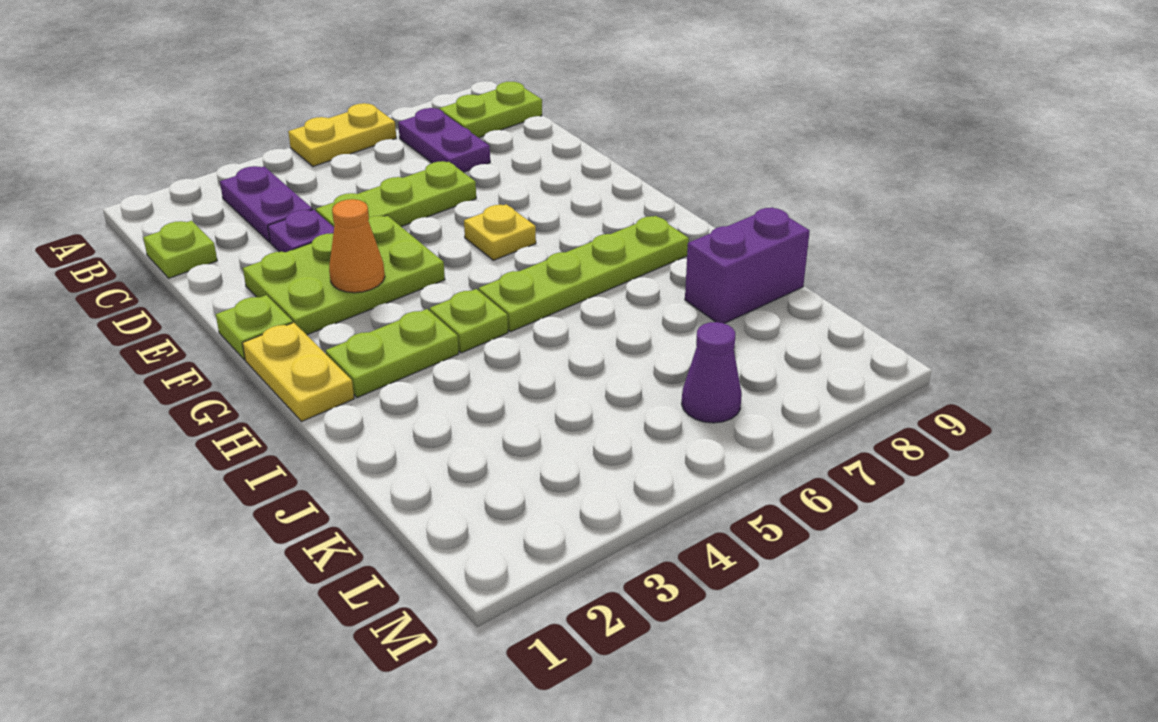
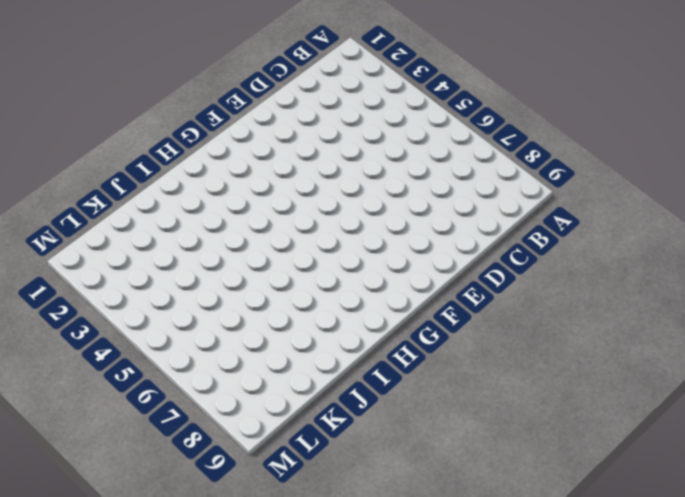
none -> yellow plate A5:A6 level 1
none -> purple plate B3:C3 level 1
none -> purple plate B7:C7 level 1

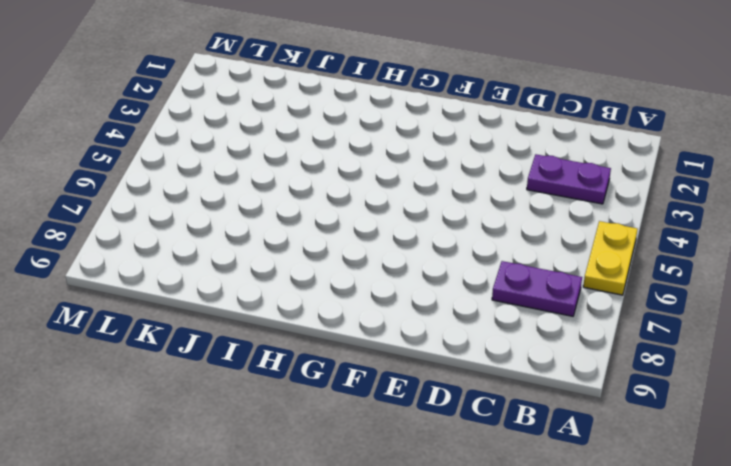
none -> lime plate B8:B9 level 1
none -> lime plate C1 level 1
none -> purple plate D3 level 1

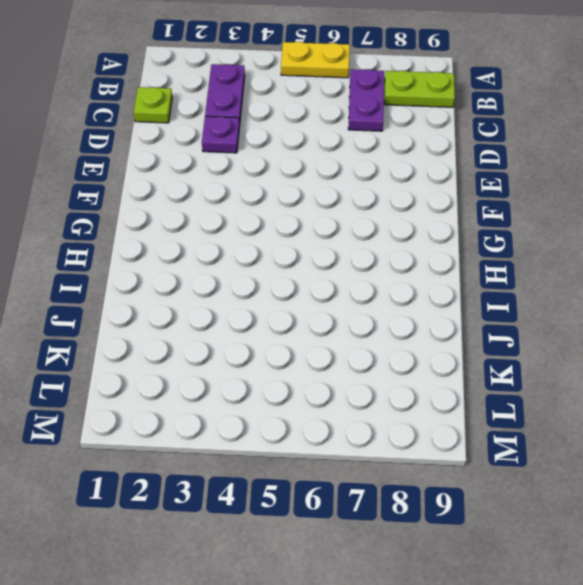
none -> lime plate D4:D6 level 1
none -> lime plate E2:F4 level 1
none -> lime plate F1 level 1

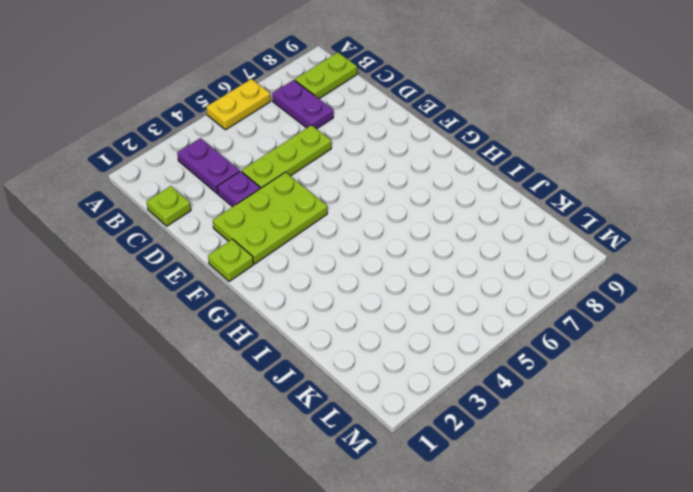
none -> yellow plate F6 level 1
none -> yellow plate G1:H1 level 1
none -> lime plate H2:H3 level 1

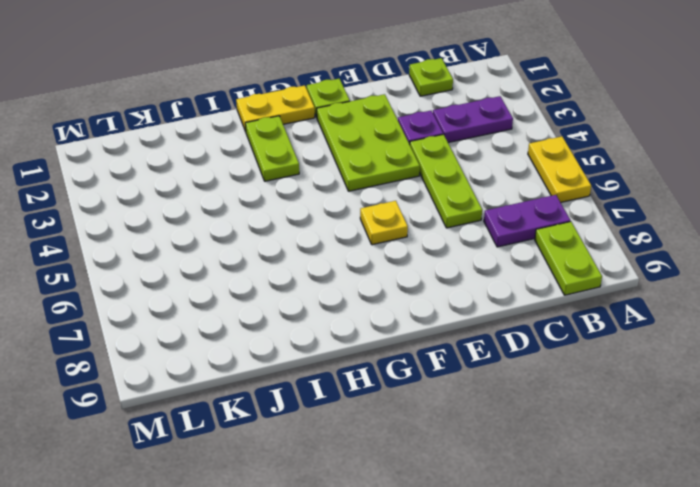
none -> lime plate H4 level 1
none -> lime plate H5:H8 level 1
none -> purple brick J8:J9 level 1

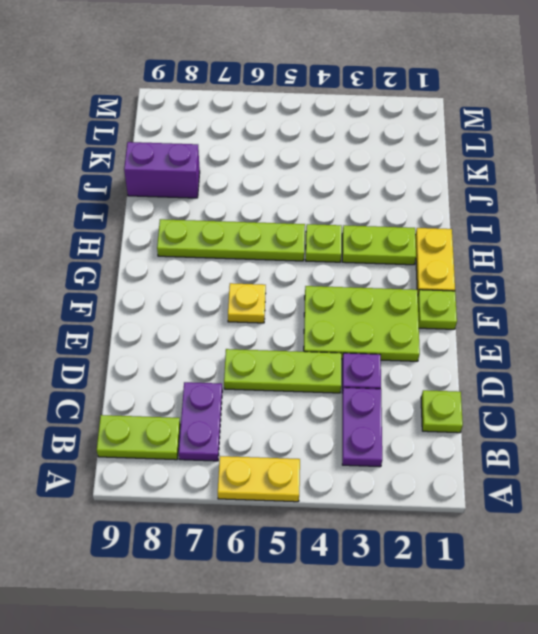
none -> purple cone L6 level 1
none -> orange cone F3 level 2

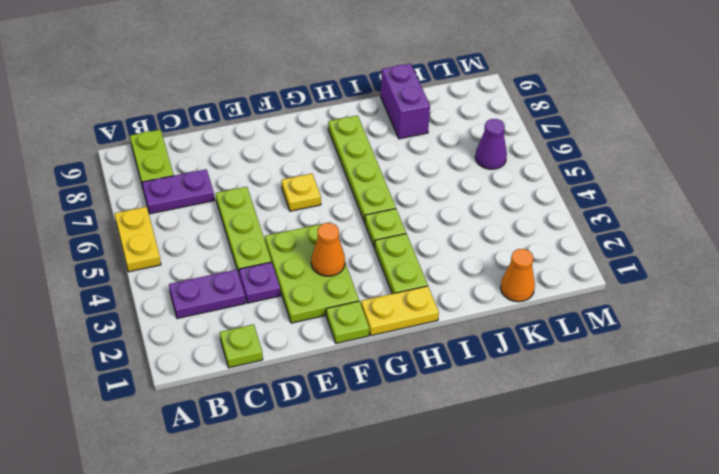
orange cone K1 level 1 -> none

